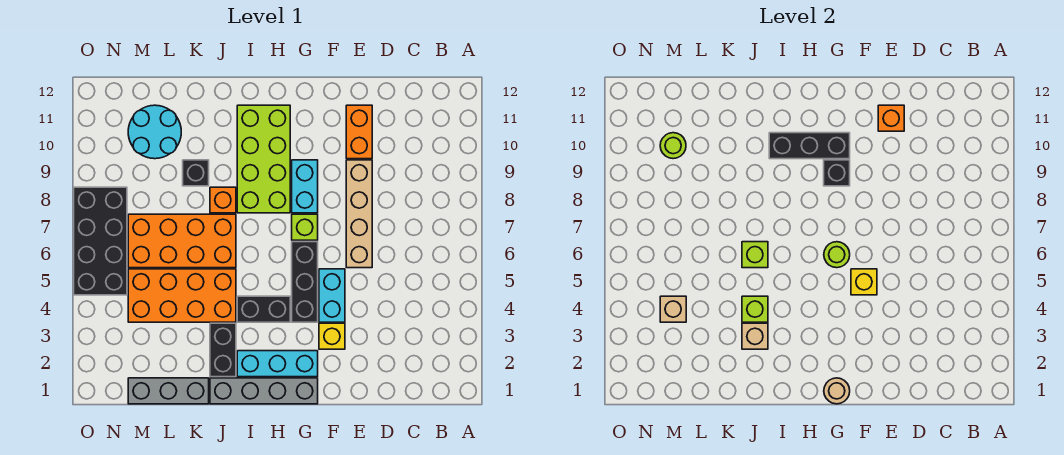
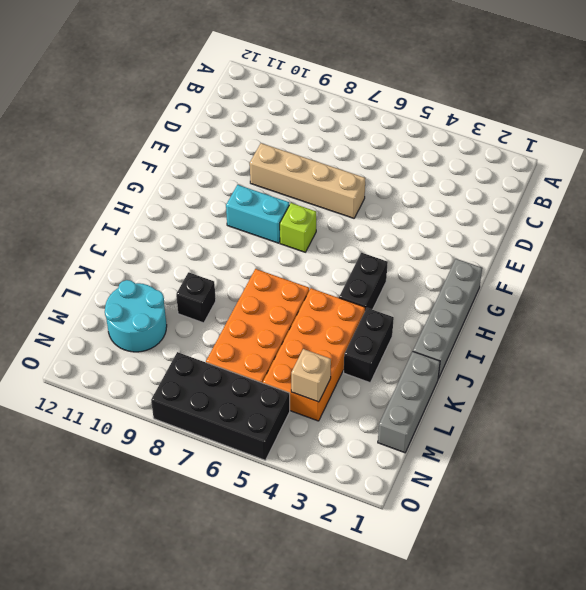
black brick J3:K3 level 1 -> black brick J2:J3 level 1
none -> orange brick E10:E11 level 1
none -> yellow brick F3 level 1
none -> cyan brick F4:F5 level 1
none -> cyan brick G2:I2 level 1

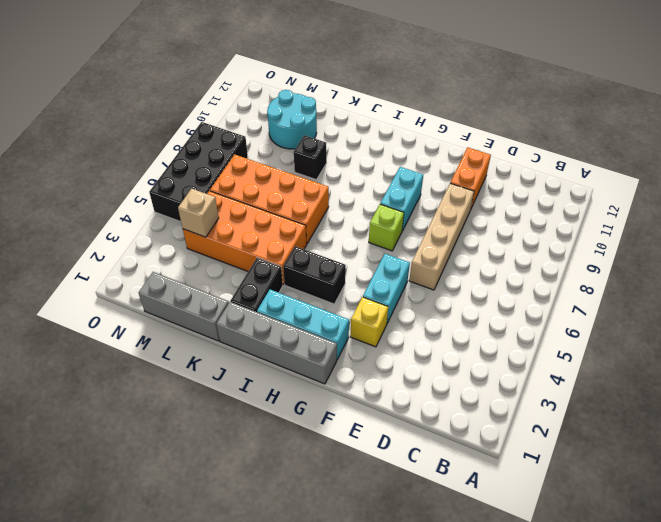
none -> black brick G4:G6 level 1
none -> lime brick H8:I11 level 1
none -> orange brick J8 level 1
none -> orange brick E11 level 2

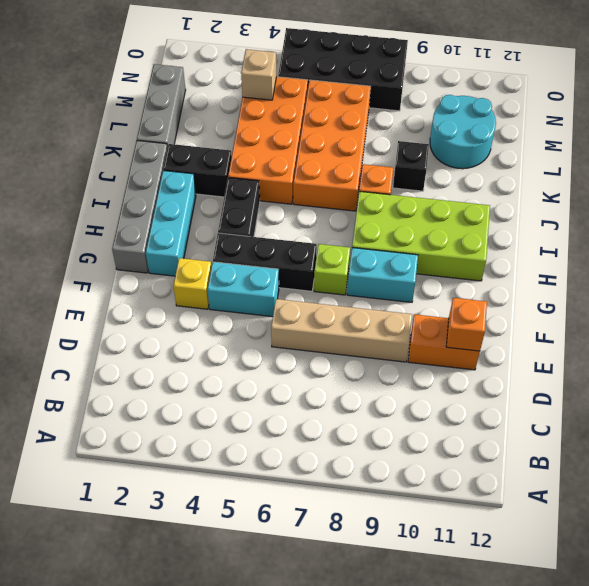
none -> yellow brick F5 level 2
none -> tan round brick G1 level 2
none -> lime round brick G6 level 2
none -> black brick G9 level 2

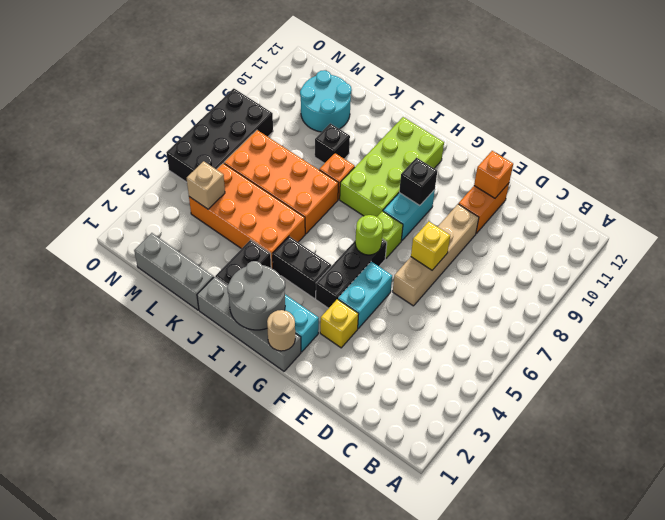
yellow brick E7 level 2 -> yellow brick F5 level 2
grey round brick H1:I2 level 2 -> none
none -> black brick G10:I10 level 2
none -> tan brick J3 level 2
none -> lime brick J4 level 2
none -> lime brick J6 level 2

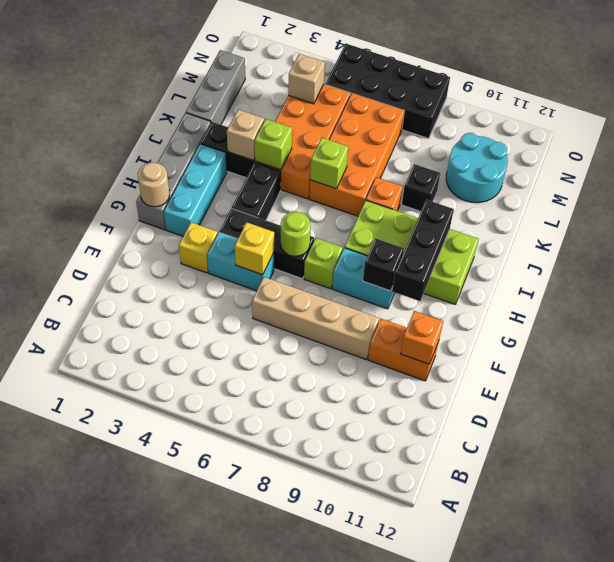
none -> lime round brick M10 level 2

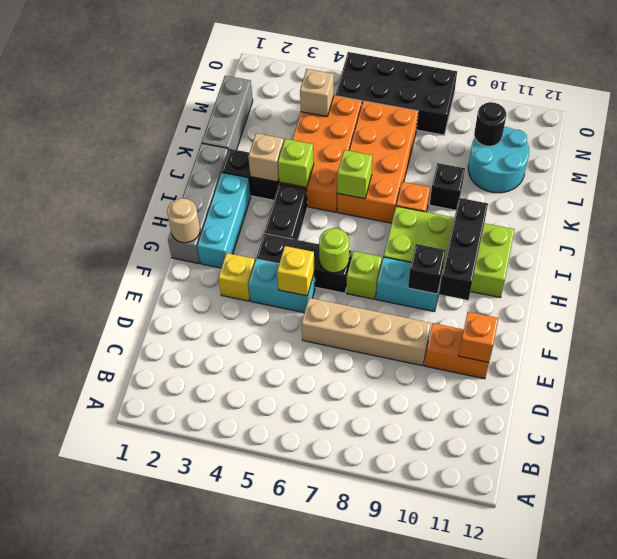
black round brick M10 level 2 -> lime round brick M10 level 2

